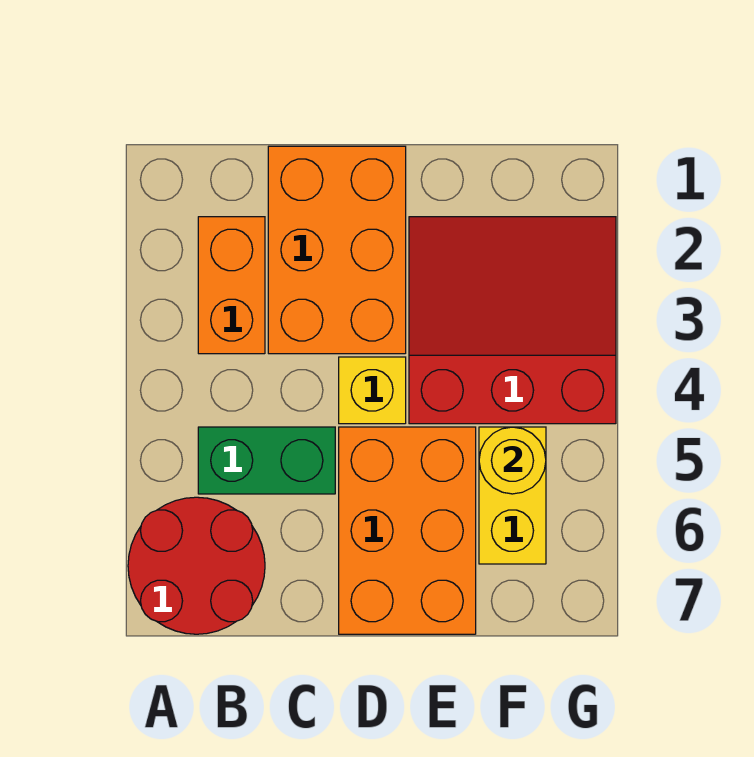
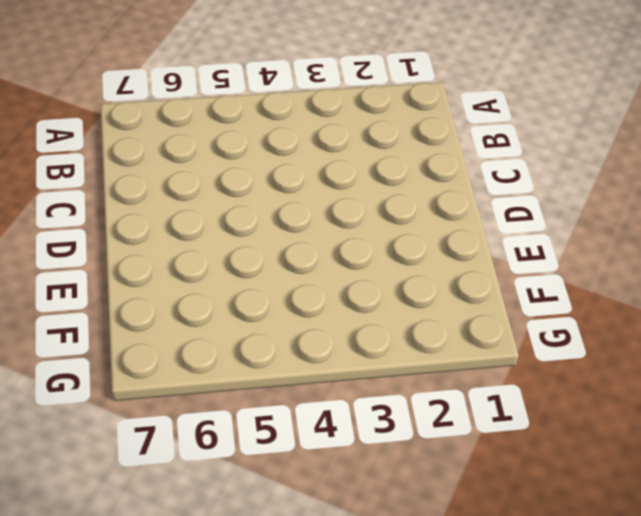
none -> red round brick A6:B7 level 1
none -> orange brick B2:B3 level 1

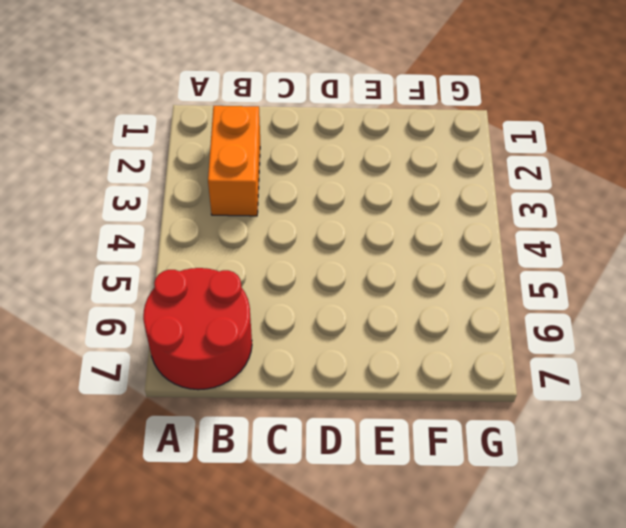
none -> green brick B5:C5 level 1
none -> orange brick C1:D3 level 1

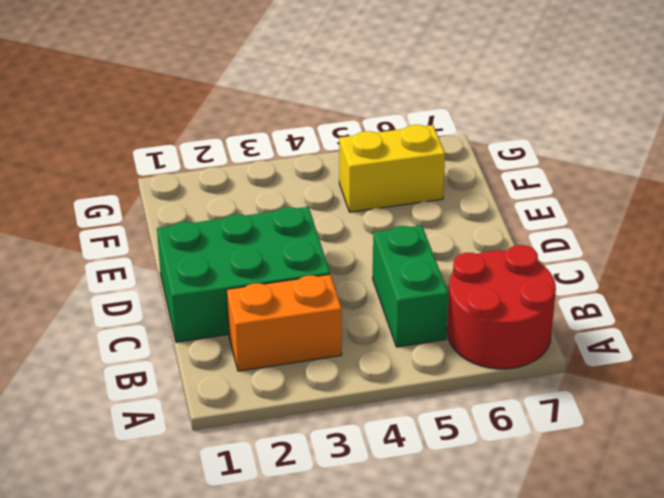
green brick C1:D3 level 1 -> orange brick C1:D3 level 1
none -> yellow brick D4 level 1
none -> orange brick D5:E7 level 1

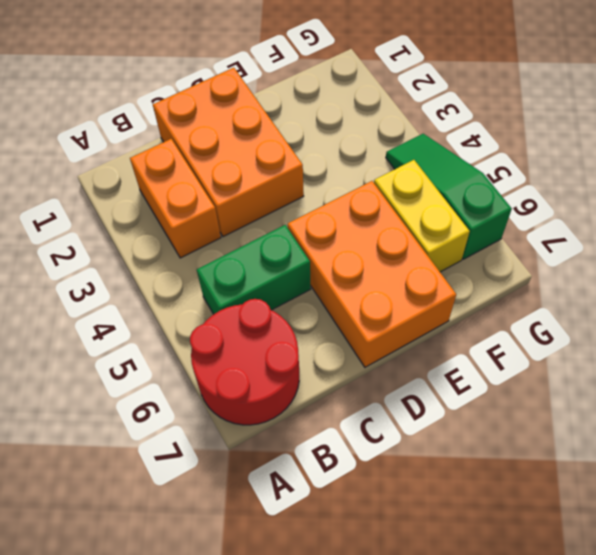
green slope G4:G6 level 1 top 6 -> red slope E2:G4 level 1 top 4
none -> yellow brick D4 level 1
none -> yellow round brick F5 level 2

